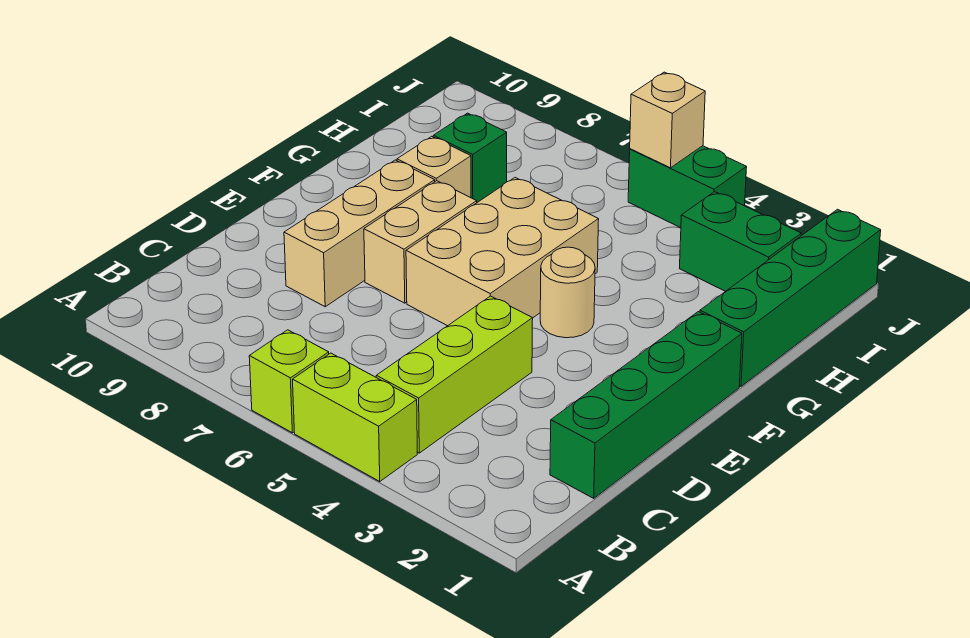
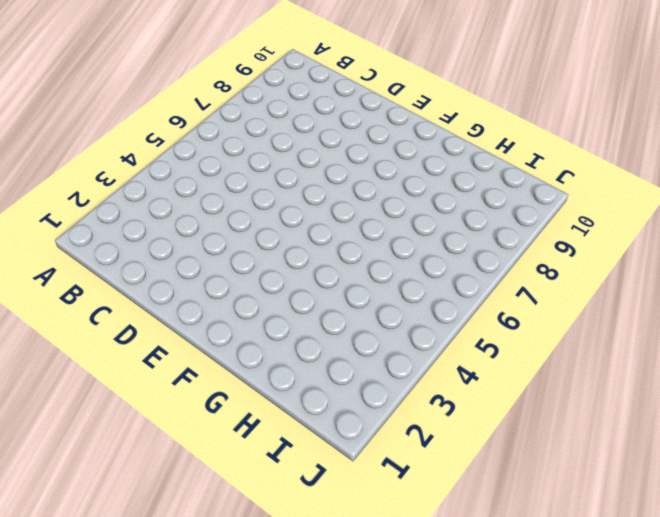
none -> lime brick A4:A5 level 1
none -> lime brick A6 level 1
none -> lime brick B4:D4 level 1

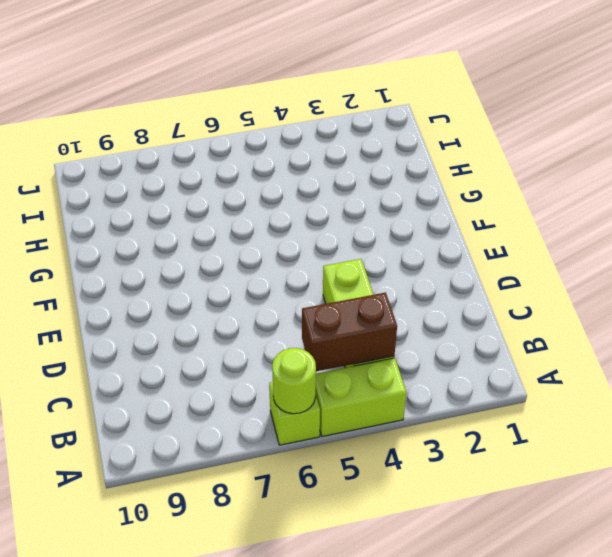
lime round brick A6 level 2 -> none
brown brick B4:B5 level 2 -> none
none -> green brick C1:F1 level 1
none -> tan brick D8:F8 level 1
none -> tan brick E5:G6 level 1

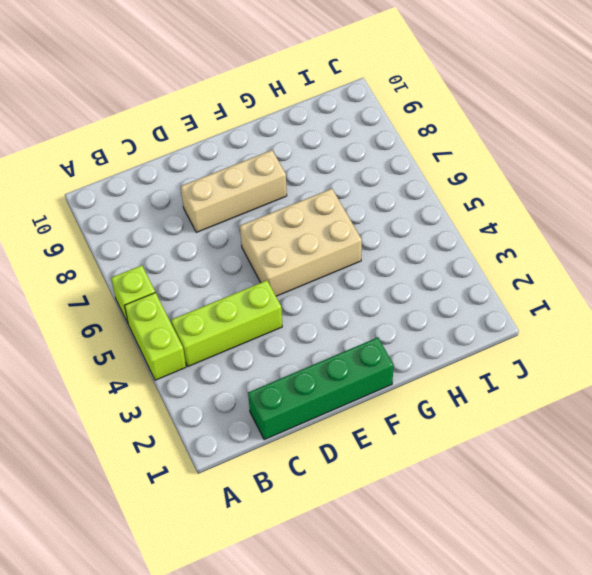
none -> tan brick E7:F7 level 1
none -> tan round brick F4 level 1
none -> green brick G1:J1 level 1

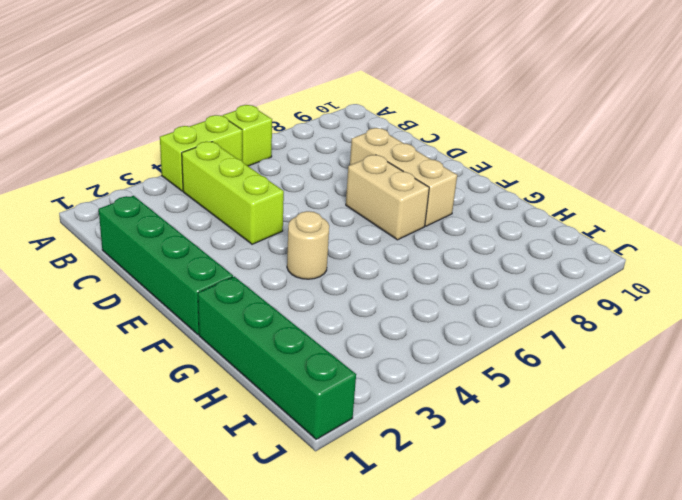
none -> tan brick E5:G6 level 1
none -> tan brick G8 level 1
none -> green brick H8 level 1

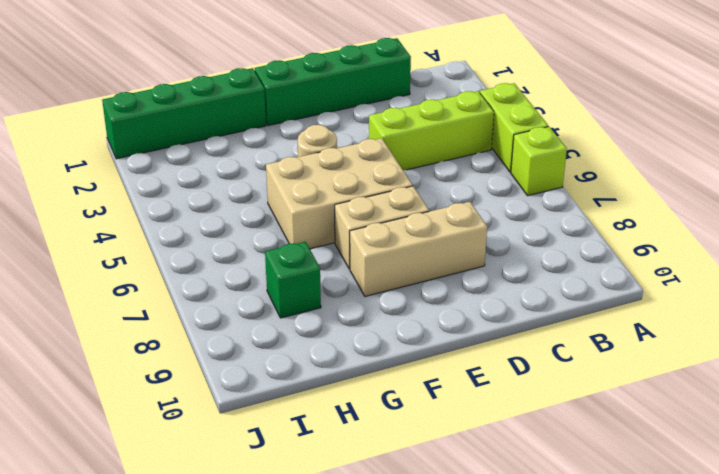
none -> tan brick G8 level 1
none -> green brick I2:I3 level 1
none -> green brick J4:J5 level 1

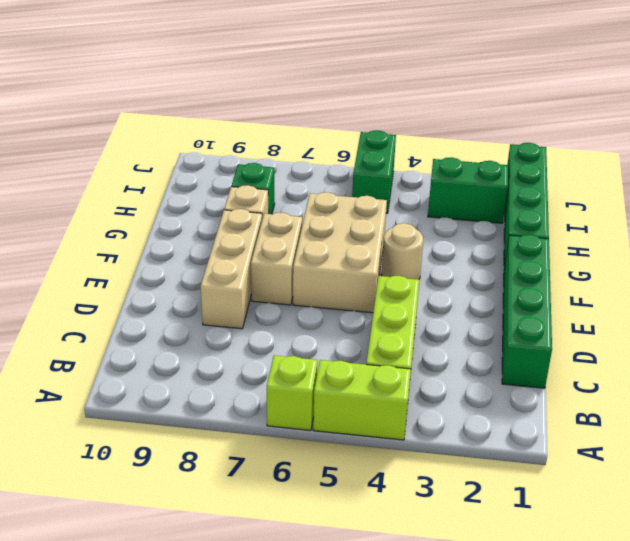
green brick I5:J5 level 1 -> green brick J4:J5 level 1
none -> tan brick J5 level 2

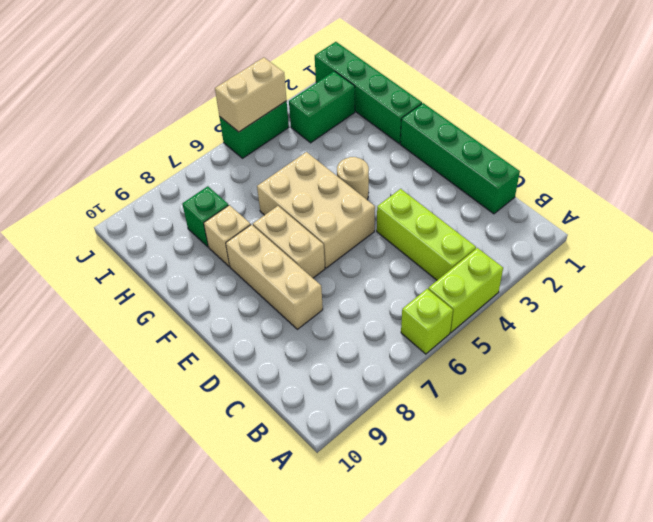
tan brick J4:J5 level 2 -> tan brick J5 level 2

